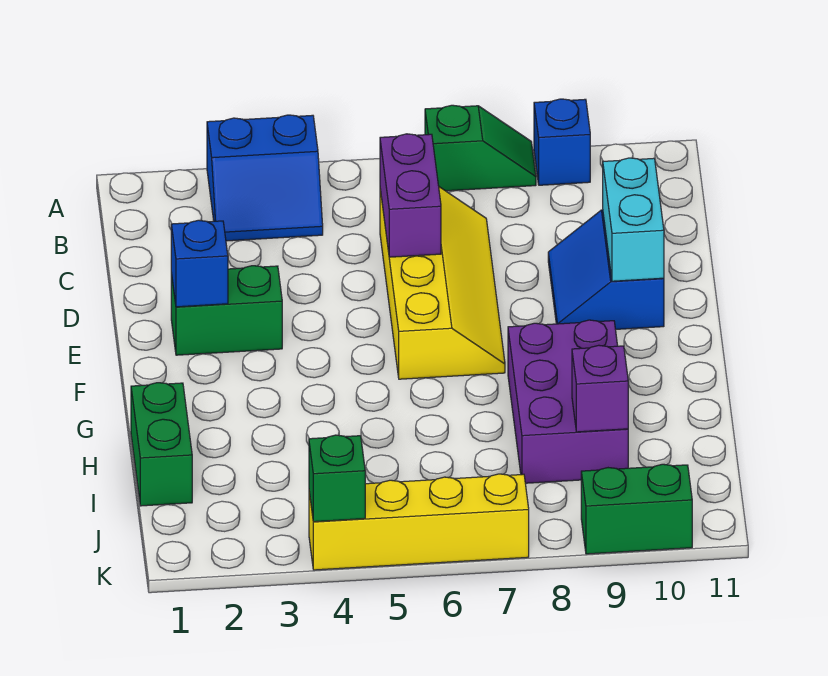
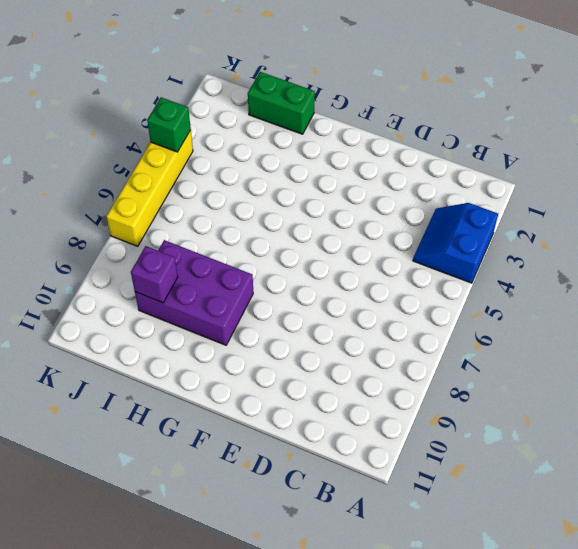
none -> green slope A7:A8 level 1 top 7
none -> blue brick A9 level 1
none -> yellow slope C6:F7 level 1 top 6

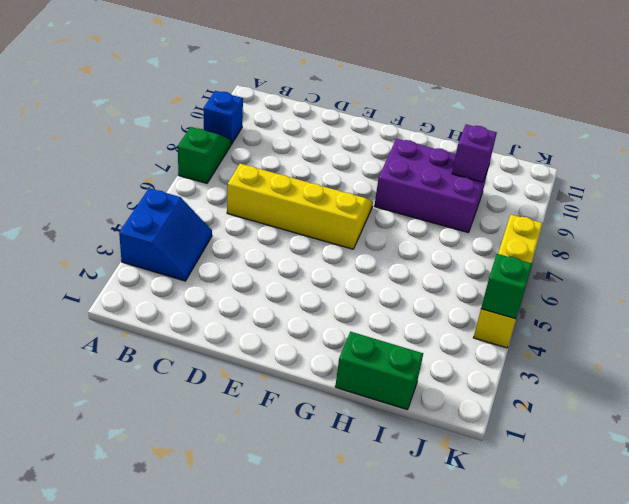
none -> blue slope D9:E10 level 1 top 10
none -> green brick E2:E3 level 1
none -> green brick K9:K10 level 1

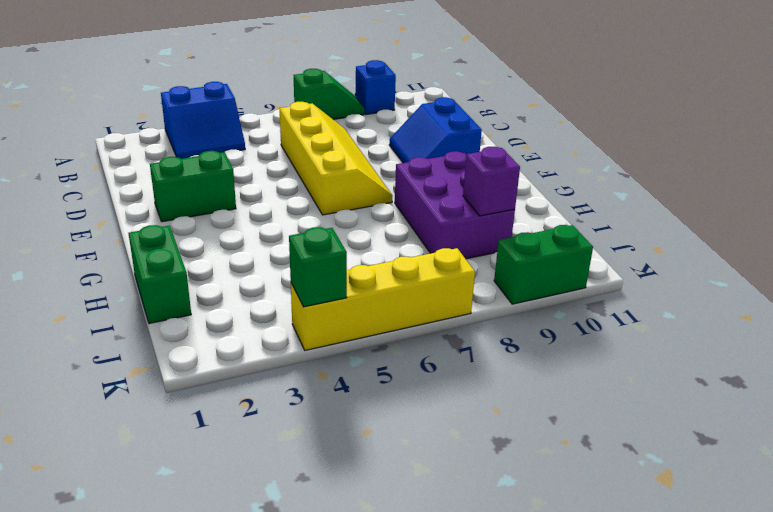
none -> purple brick C6:D6 level 2
none -> cyan brick D10:E10 level 2
none -> blue brick E2 level 2

